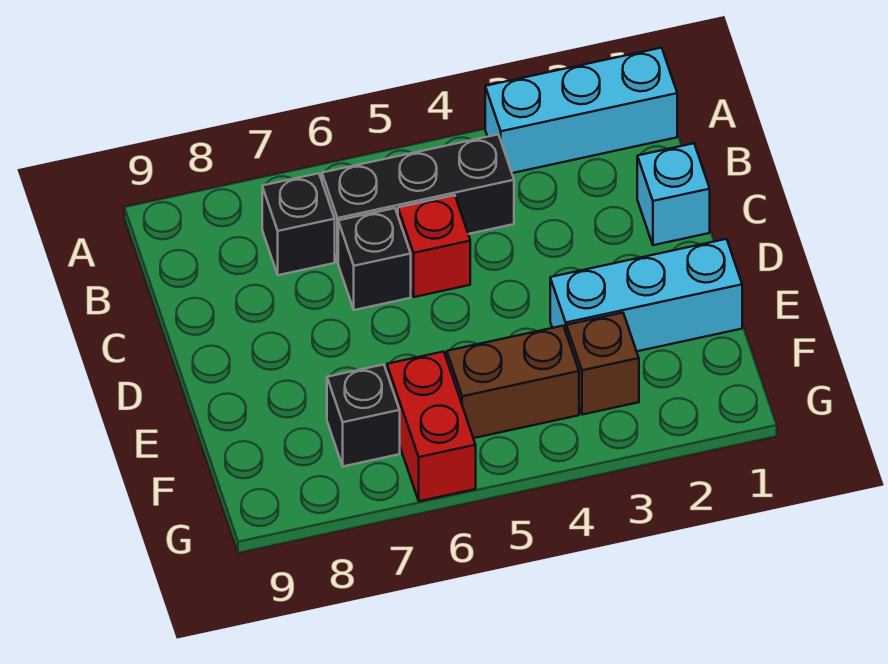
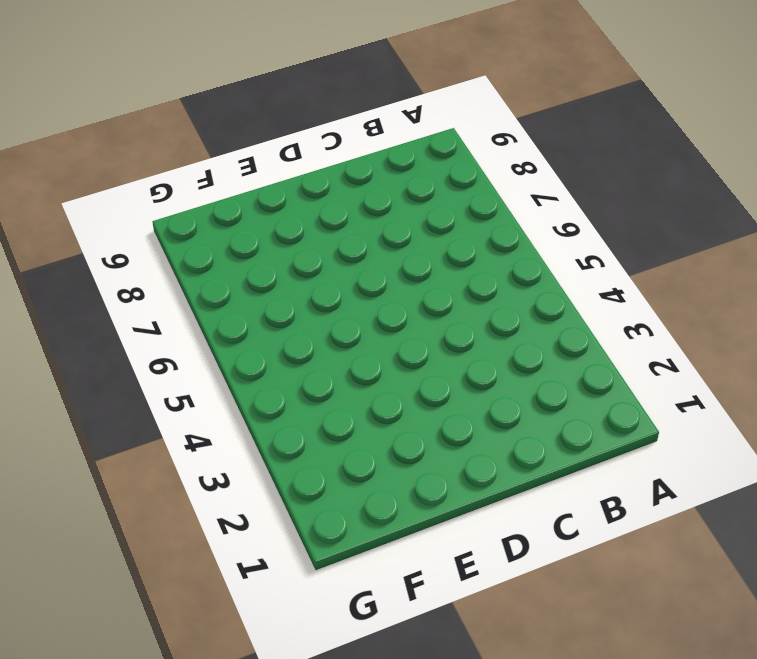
none -> cyan brick A1:A3 level 1
none -> black brick B4:B6 level 1

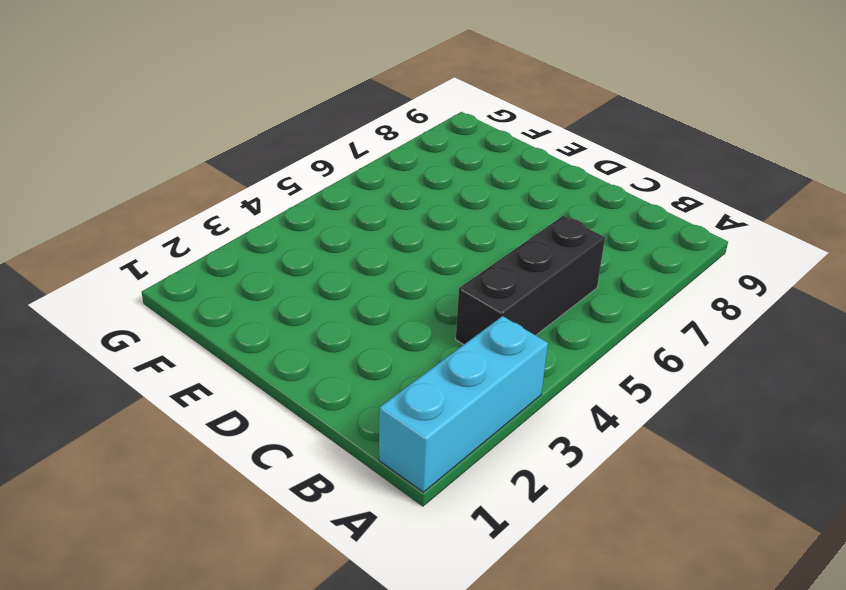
none -> black brick B7 level 1
none -> cyan brick C1 level 1

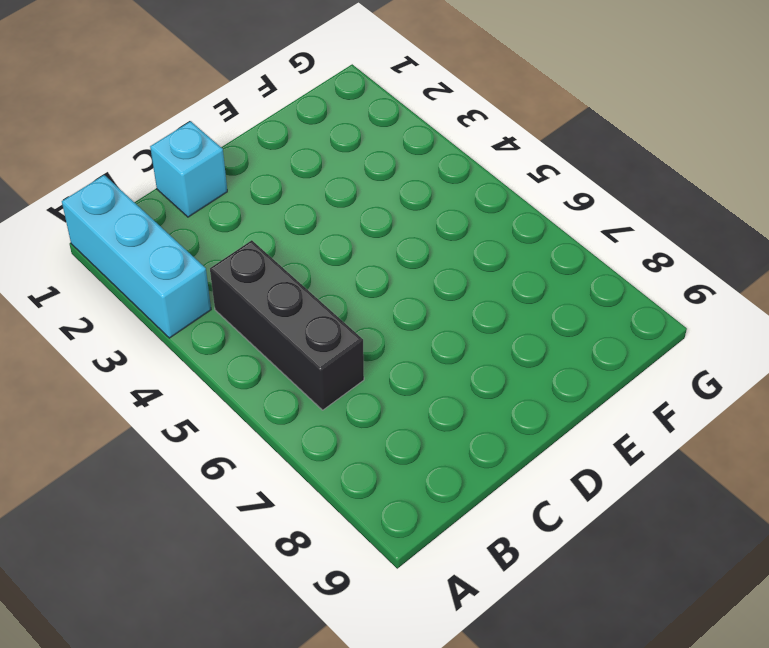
none -> black brick B7 level 1
none -> red brick C5 level 1

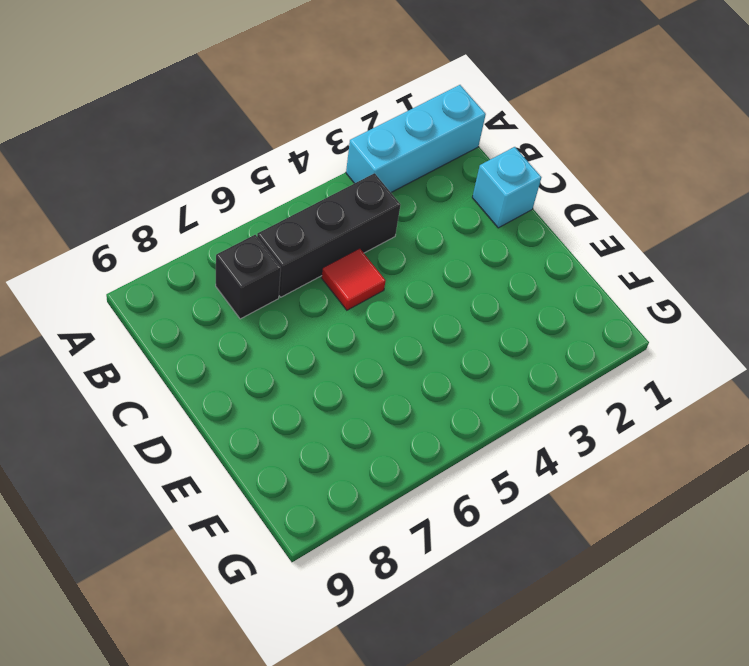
red tile C5 level 1 -> red brick C5 level 1
none -> black brick C6 level 1
none -> cyan brick E1:E3 level 1

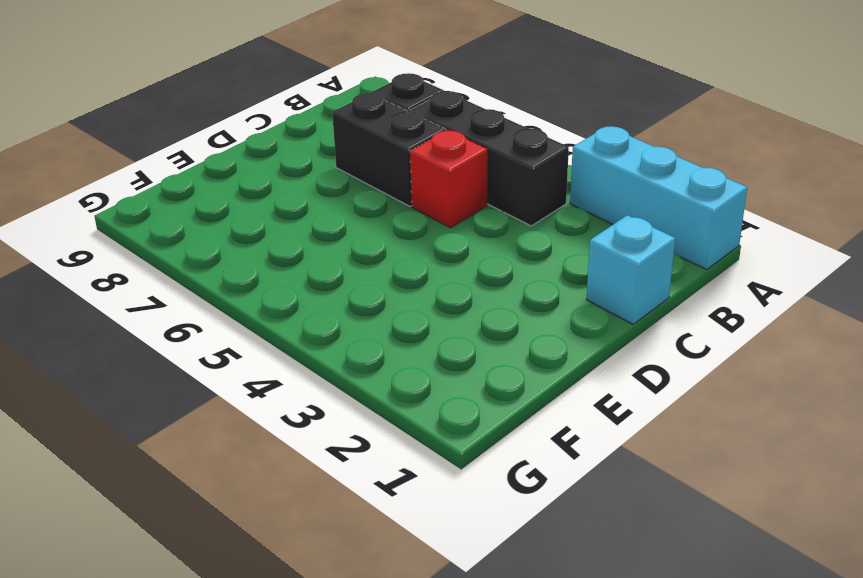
black brick C6:C7 level 1 -> black brick C6 level 1
none -> cyan brick E1:E3 level 1
none -> brown brick F3 level 1

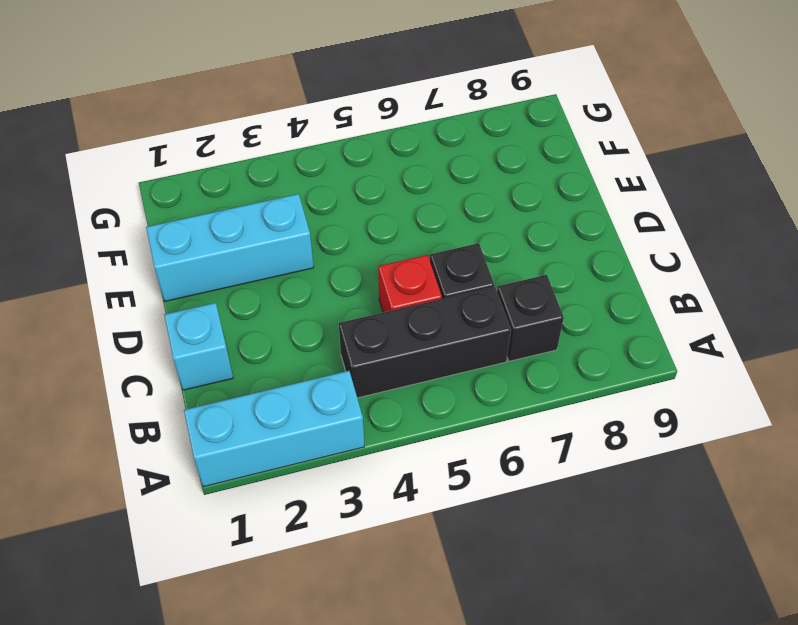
none -> brown brick F3 level 1
none -> brown brick F4:F5 level 1

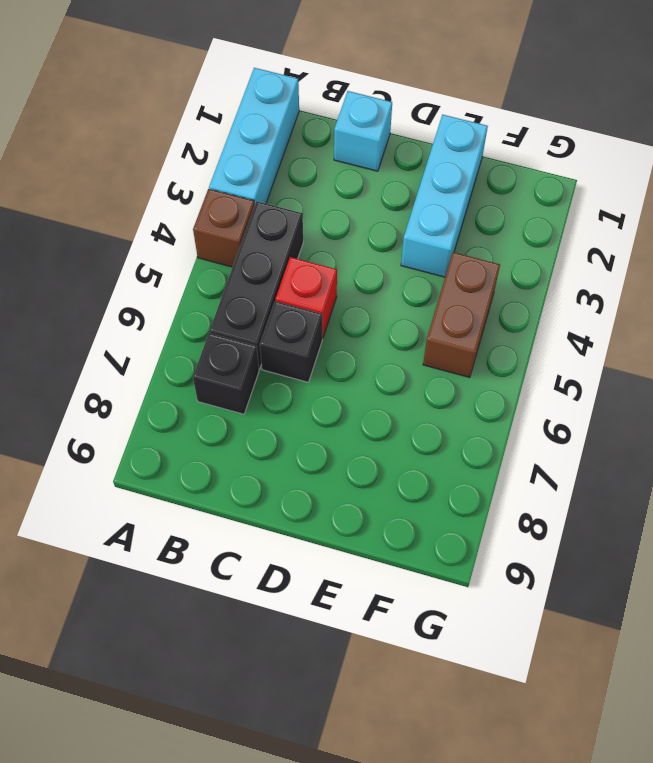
brown brick A4 level 1 -> brown brick F3 level 1
none -> red brick F6:G6 level 1
none -> black brick F7 level 1

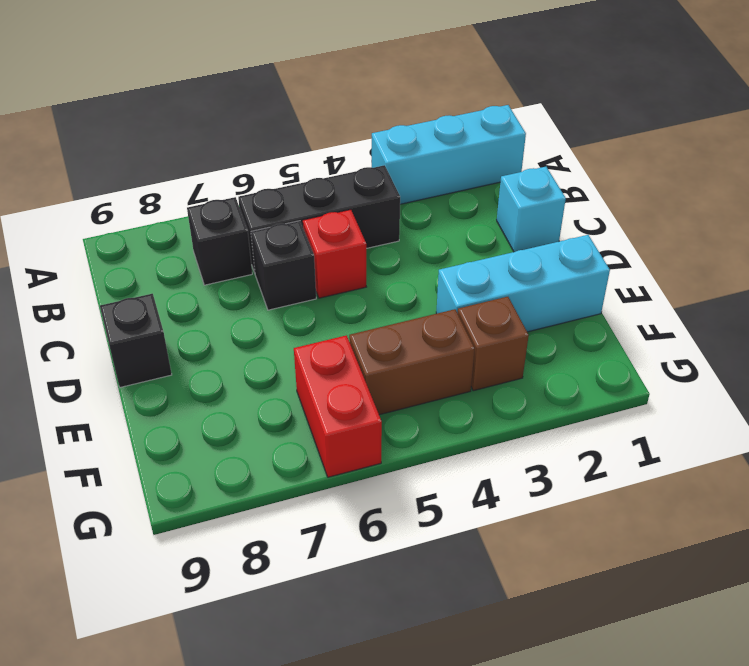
black brick D9 level 1 -> black brick F7 level 1

